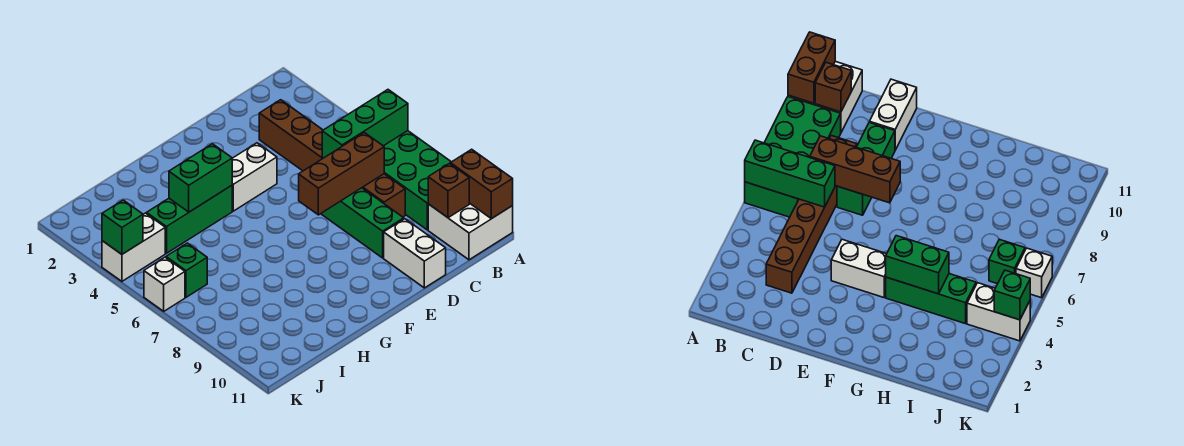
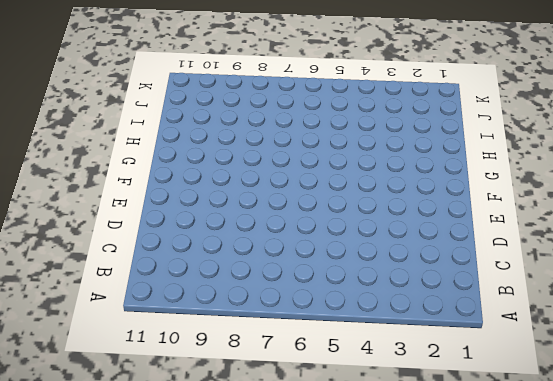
none -> green brick A6:B9 level 1
none -> white brick A10:B11 level 1
none -> brown brick C3:C8 level 1

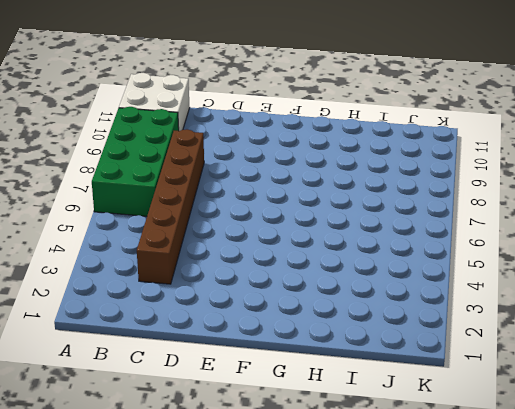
none -> green brick D7:D9 level 1
none -> white brick D10:D11 level 1
none -> white brick E4:F4 level 1

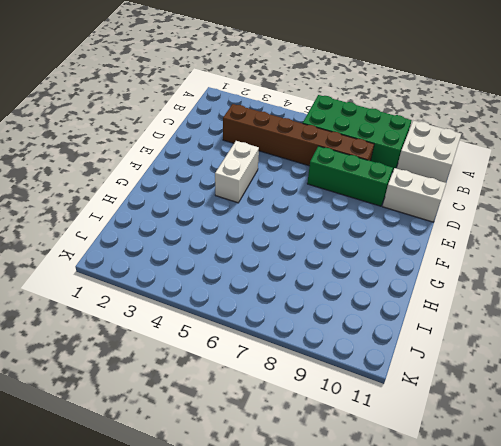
none -> green brick G4:I4 level 1
none -> white brick J4:K4 level 1
none -> green brick J6 level 1

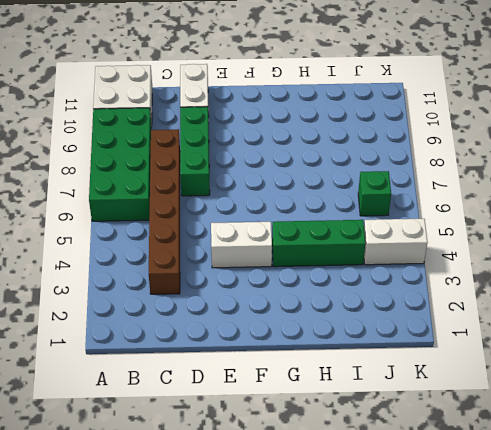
none -> white brick K6 level 1
none -> green brick A6:C6 level 2
none -> brown brick A10:A11 level 2

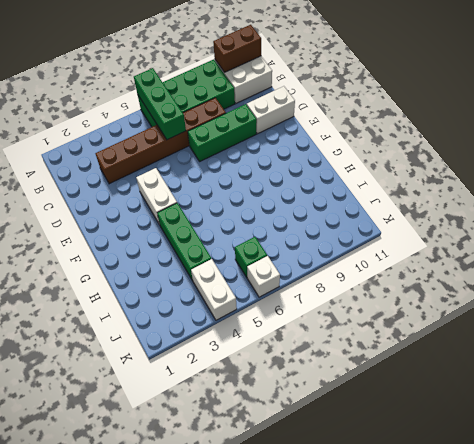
none -> brown brick B10 level 2
none -> brown brick C7:E7 level 2
none -> green brick G4:H4 level 2

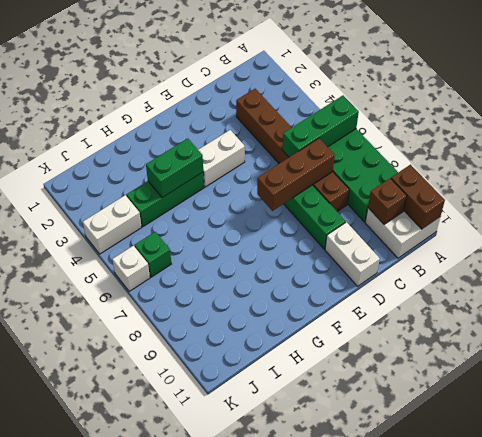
none -> green brick K4 level 2

